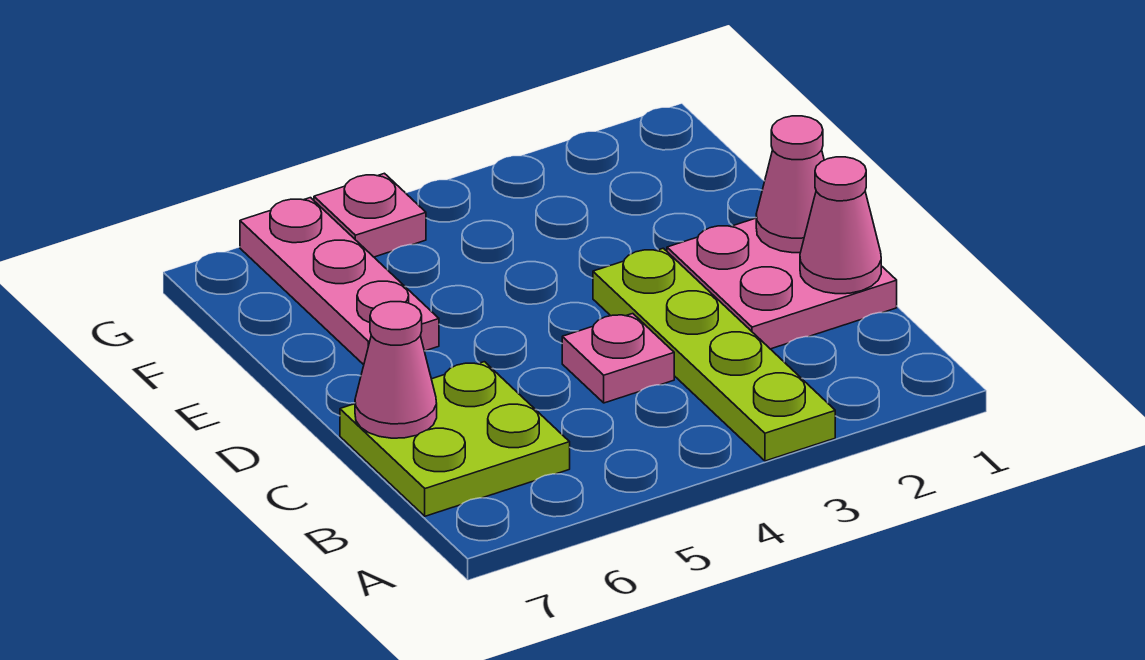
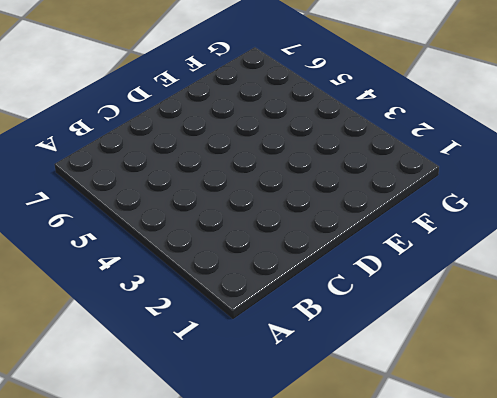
none -> lime plate A3:D3 level 1
none -> lime plate B6:C7 level 1

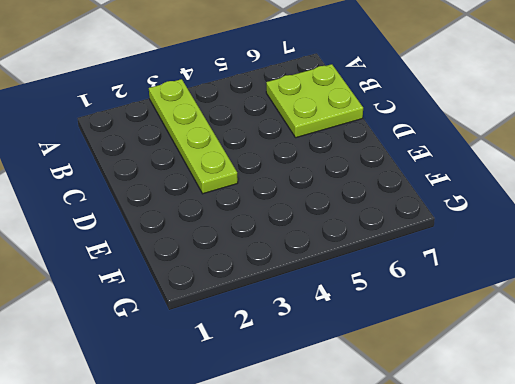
none -> pink plate C1:D2 level 1
none -> pink plate C4 level 1

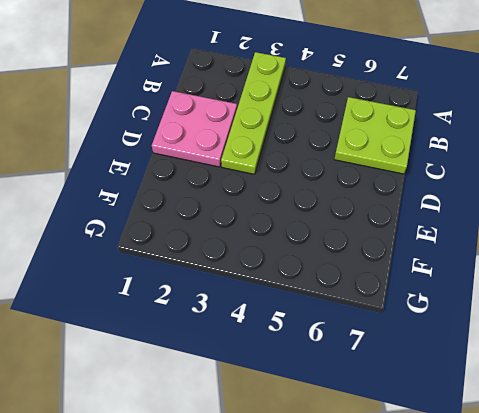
none -> pink plate C4 level 1
none -> pink plate E6:G6 level 1

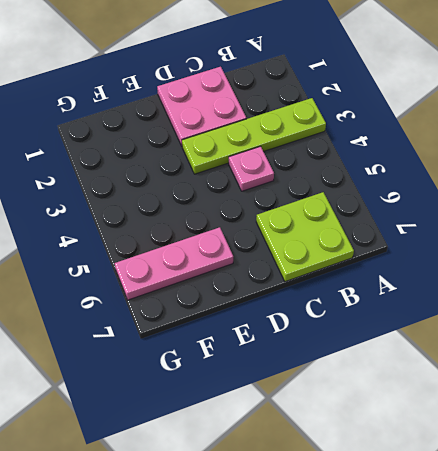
none -> pink plate G5 level 1
none -> pink cone C1 level 2

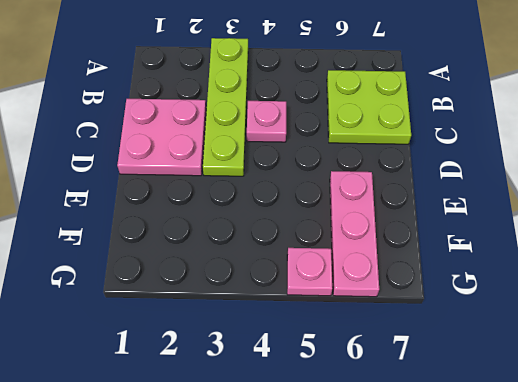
none -> pink cone C1 level 2
none -> pink cone C7 level 2

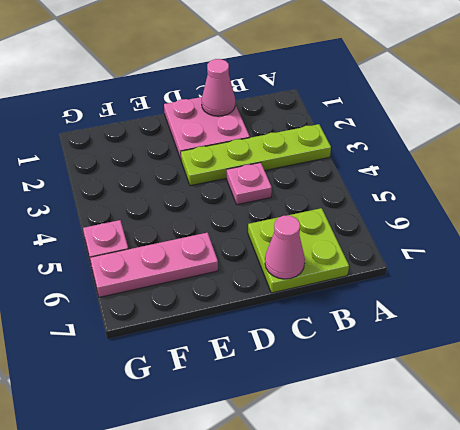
none -> pink cone D1 level 2

